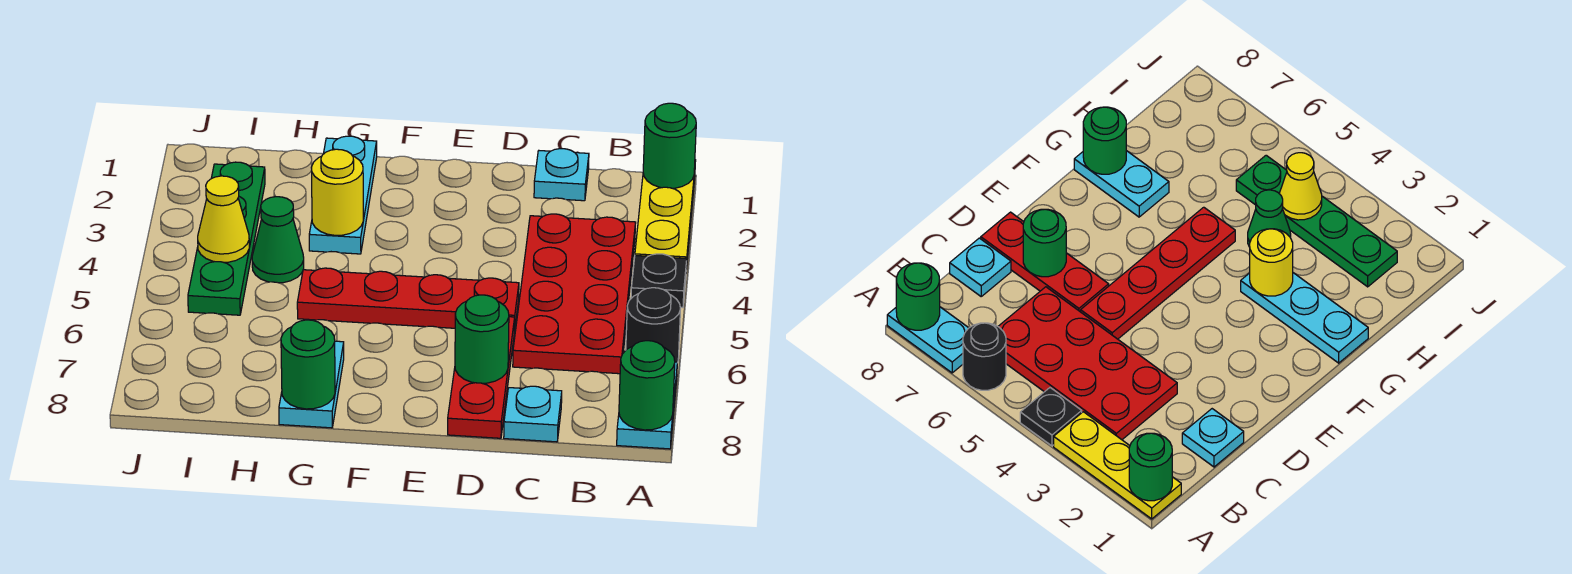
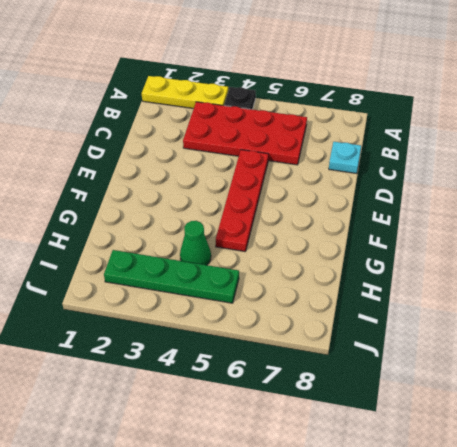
none -> black round brick A6 level 1
none -> cyan plate A7:A8 level 1
none -> cyan plate C1 level 1

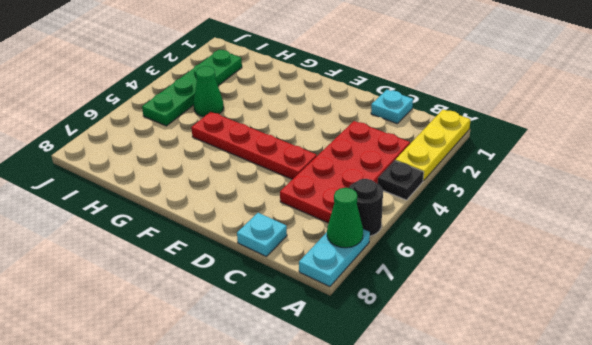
green cone A7 level 2 -> none
none -> red plate D6:D8 level 1
none -> cyan plate G1:G3 level 1
none -> cyan plate G7:G8 level 1

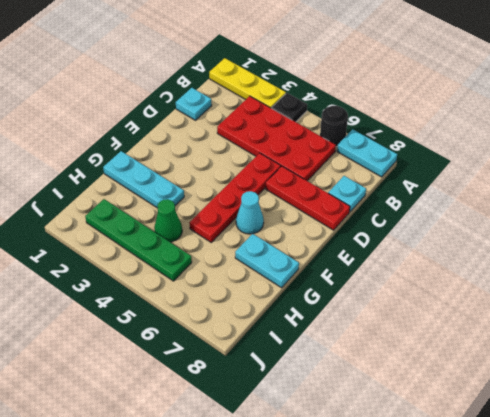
cyan cone F6 level 1 -> none
none -> green round brick A1 level 2
none -> green round brick A8 level 2
none -> green round brick D7 level 2

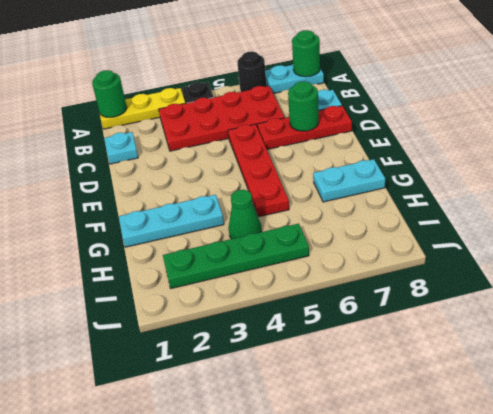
none -> yellow round brick G3 level 2
none -> green round brick G8 level 2
none -> yellow cone I4 level 2

